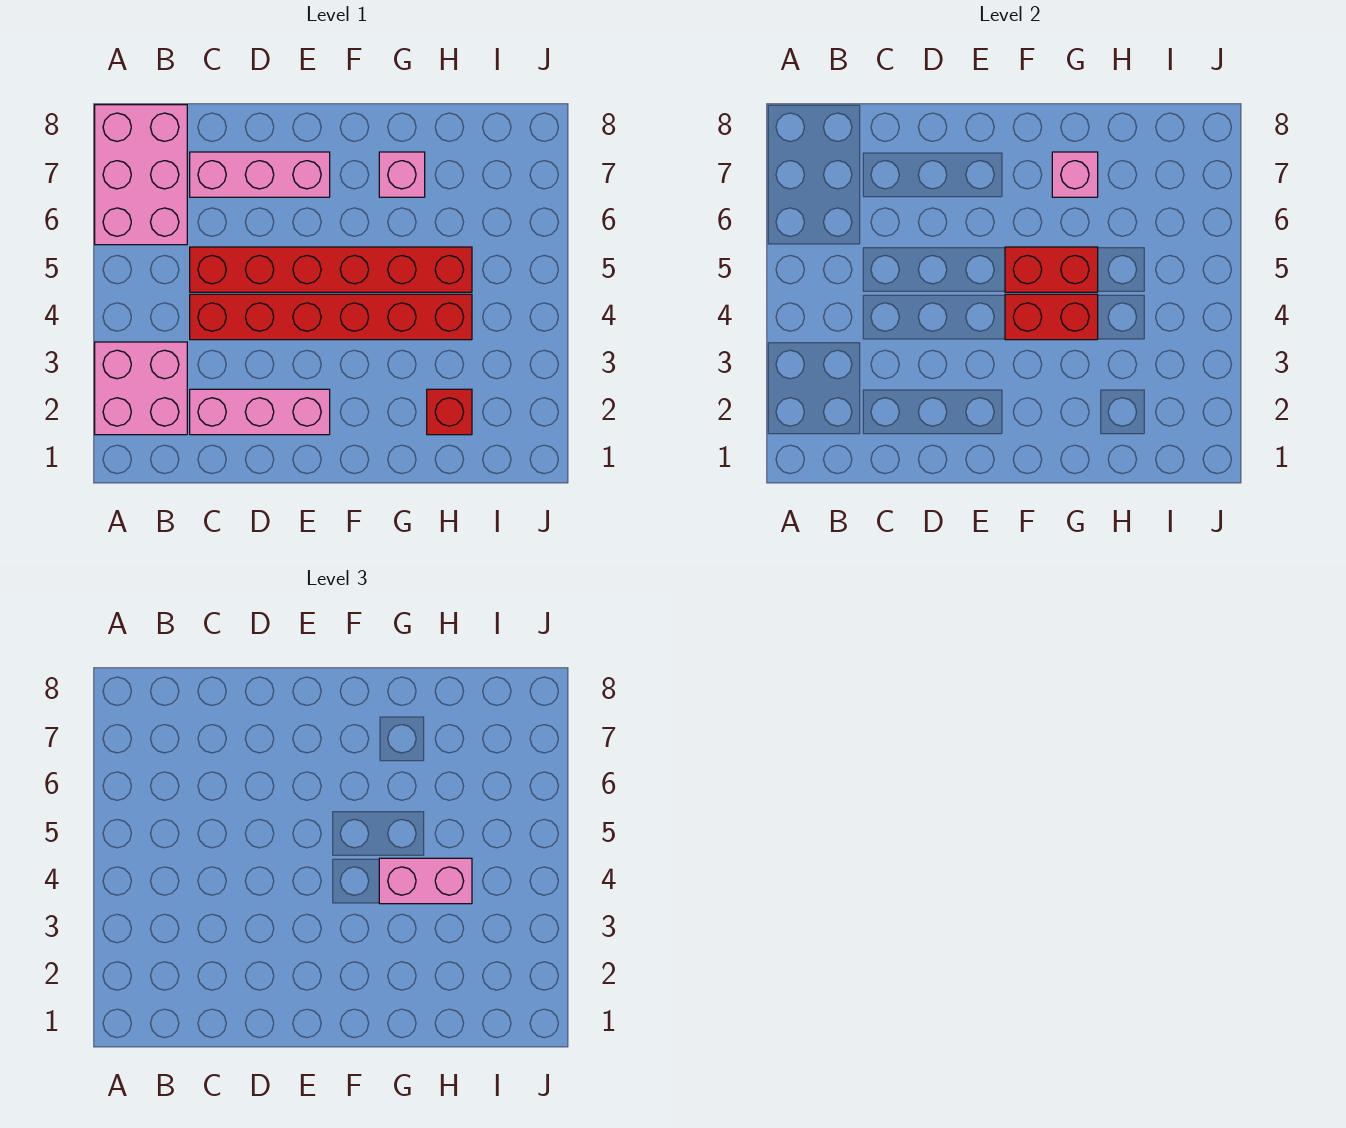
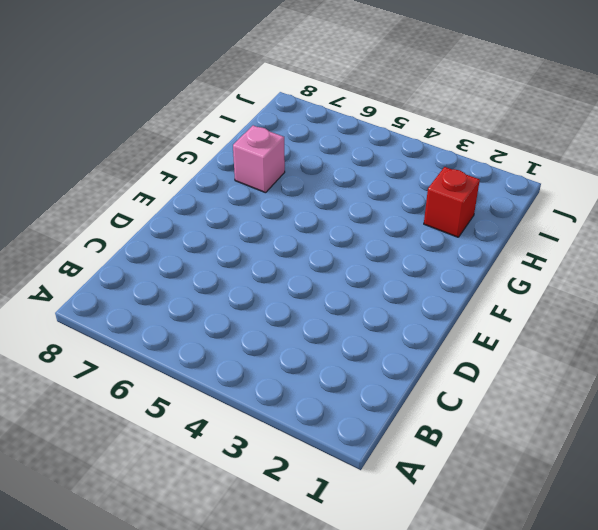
none -> pink brick A2:B3 level 1
none -> pink brick A6:B8 level 1
none -> pink brick C2:E2 level 1

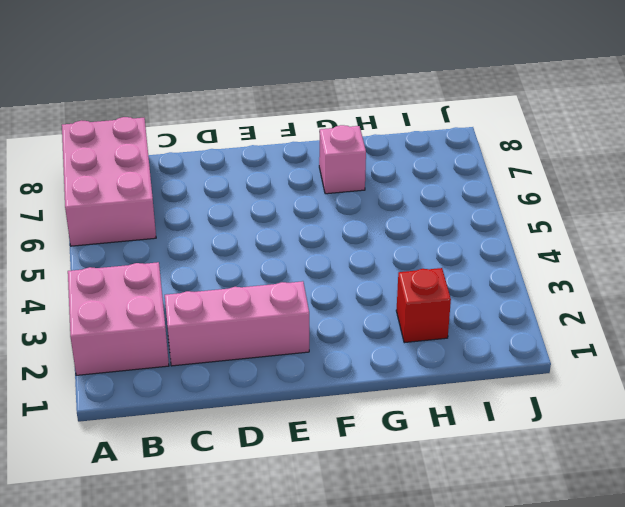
none -> red brick C4:H4 level 1
none -> red brick C5:H5 level 1
none -> pink brick C7:E7 level 1

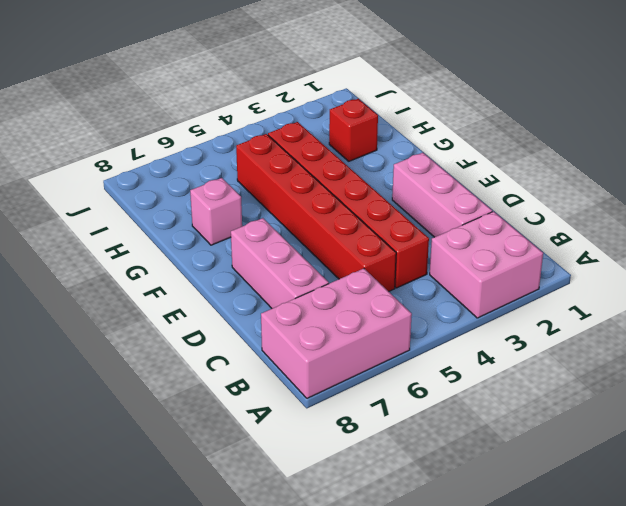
none -> red brick F4:G4 level 2
none -> red brick F5:G5 level 2
none -> pink brick G7 level 2

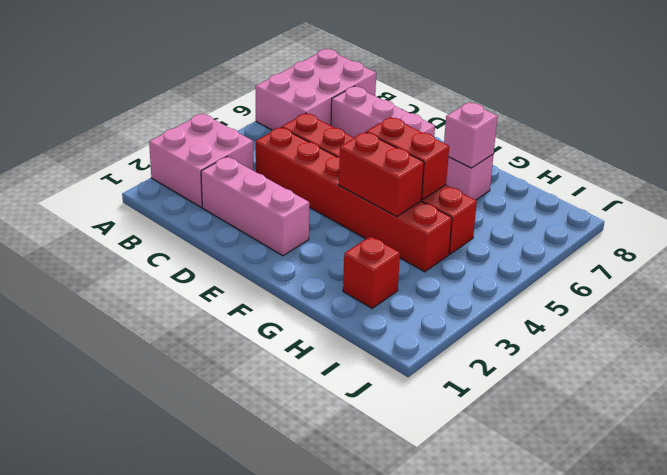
none -> pink brick G4:H4 level 3

